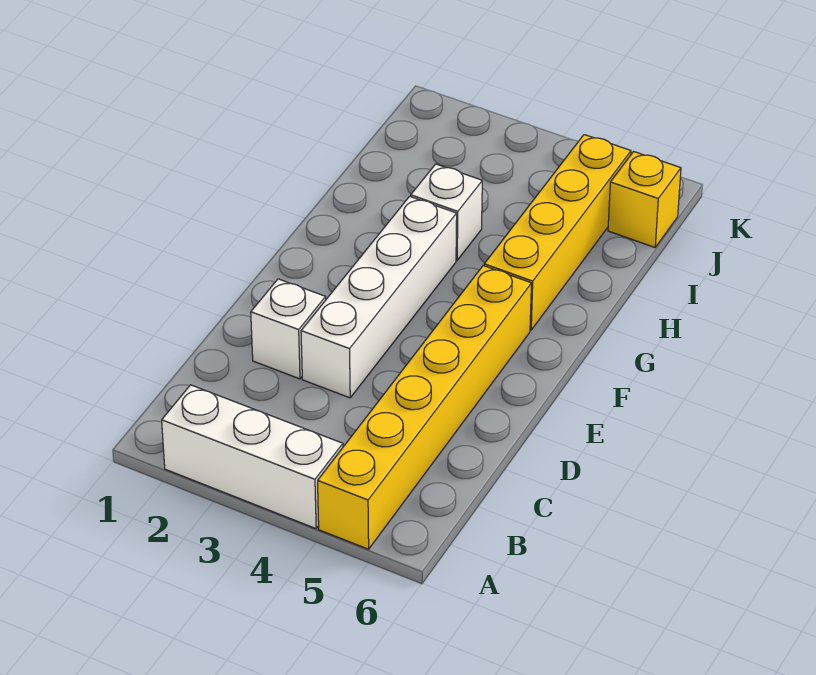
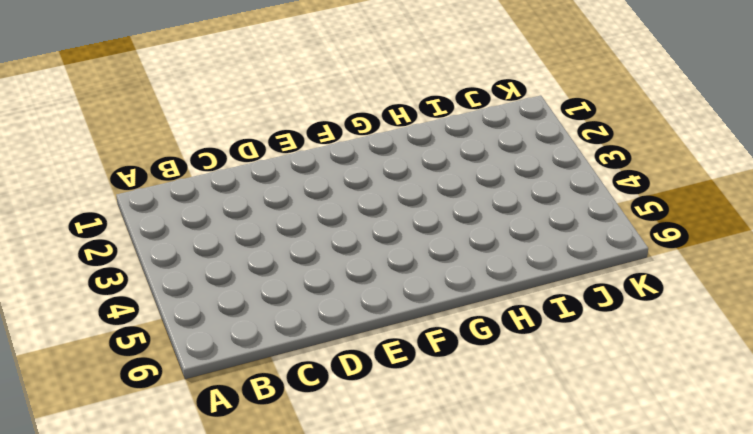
none -> white brick A2:A4 level 1
none -> yellow brick A5:F5 level 1

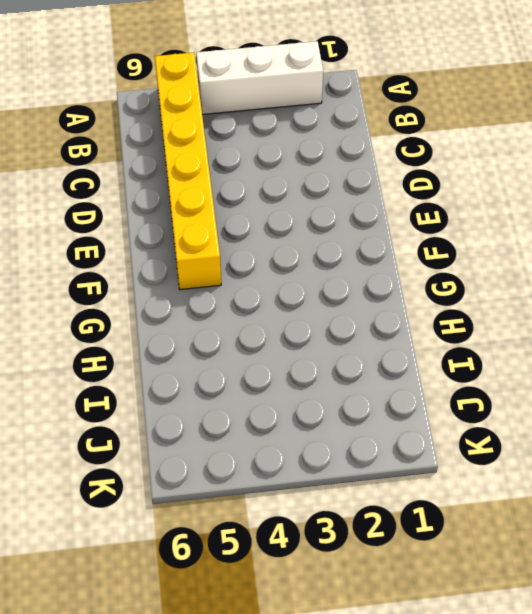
none -> white brick D2 level 1
none -> white brick D3:G3 level 1

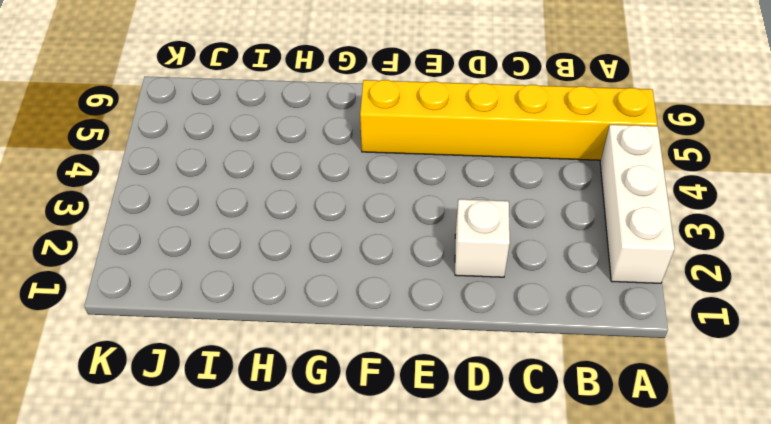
none -> white brick D3:G3 level 1
none -> yellow brick G5:J5 level 1

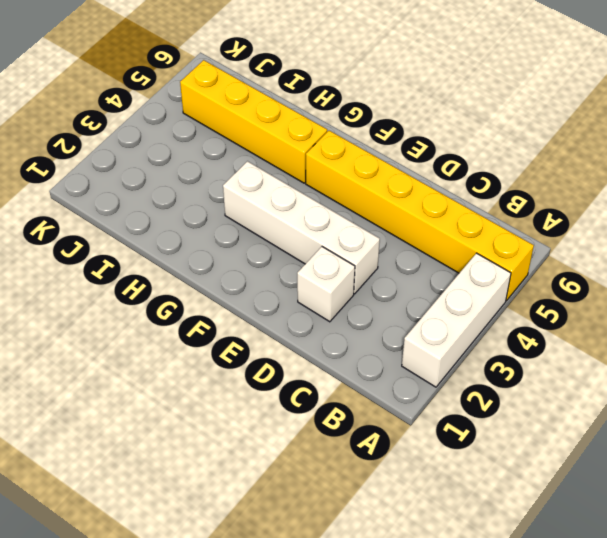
none -> white brick H3 level 1
none -> yellow brick J6 level 1

